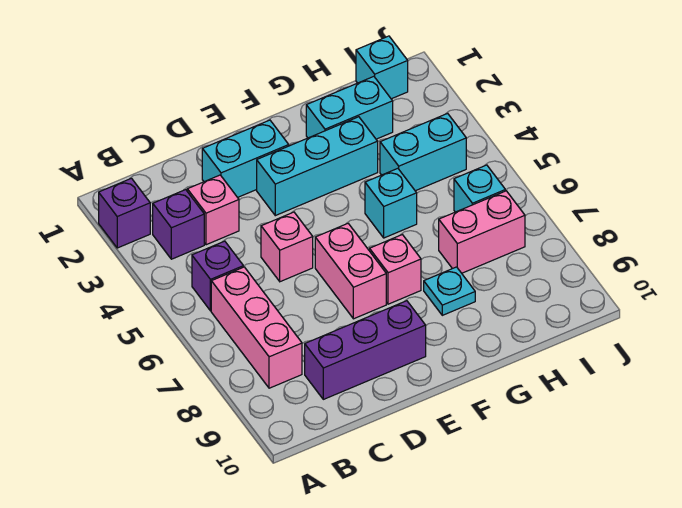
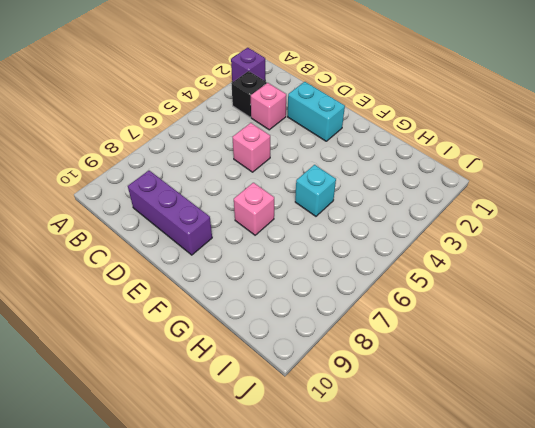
black brick B3 level 1 -> purple brick B3 level 1
none -> purple brick B5 level 1
none -> pink brick B6:B8 level 1
none -> cyan brick E3:G3 level 1

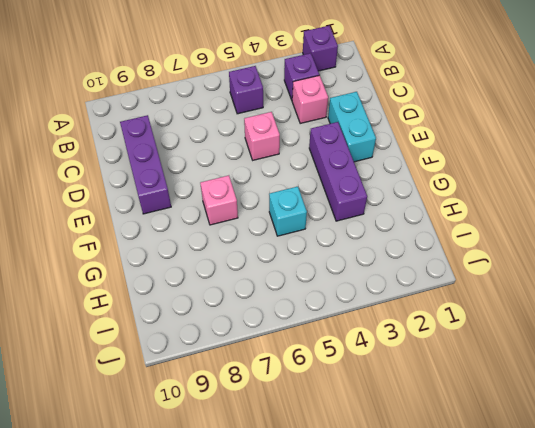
purple brick E3:G3 level 1 -> cyan brick E3:G3 level 1
none -> pink brick B6:B8 level 1
none -> pink brick E6:E7 level 1
none -> cyan brick G2:H2 level 1

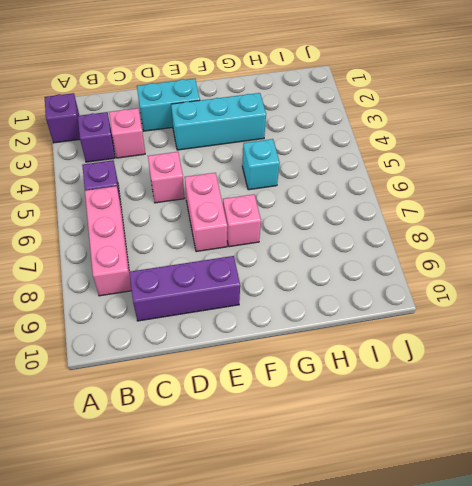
none -> cyan brick G2:H2 level 1
none -> cyan plate G8 level 1
none -> cyan brick H4:I4 level 1

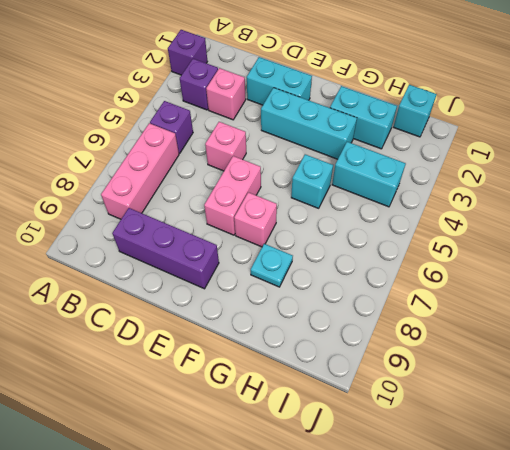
none -> pink brick H7:I7 level 1
none -> cyan brick I6 level 1

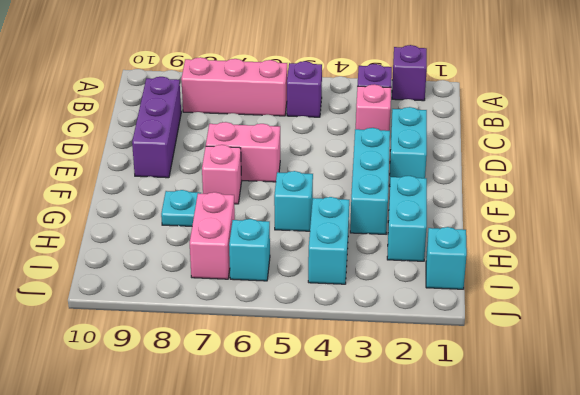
none -> pink brick D5 level 1

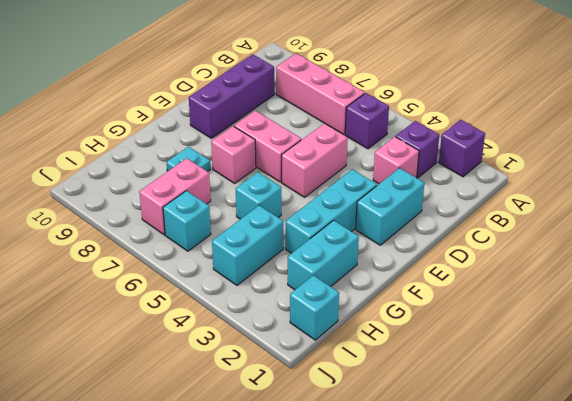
pink brick D5:E5 level 1 -> pink brick D5 level 1

